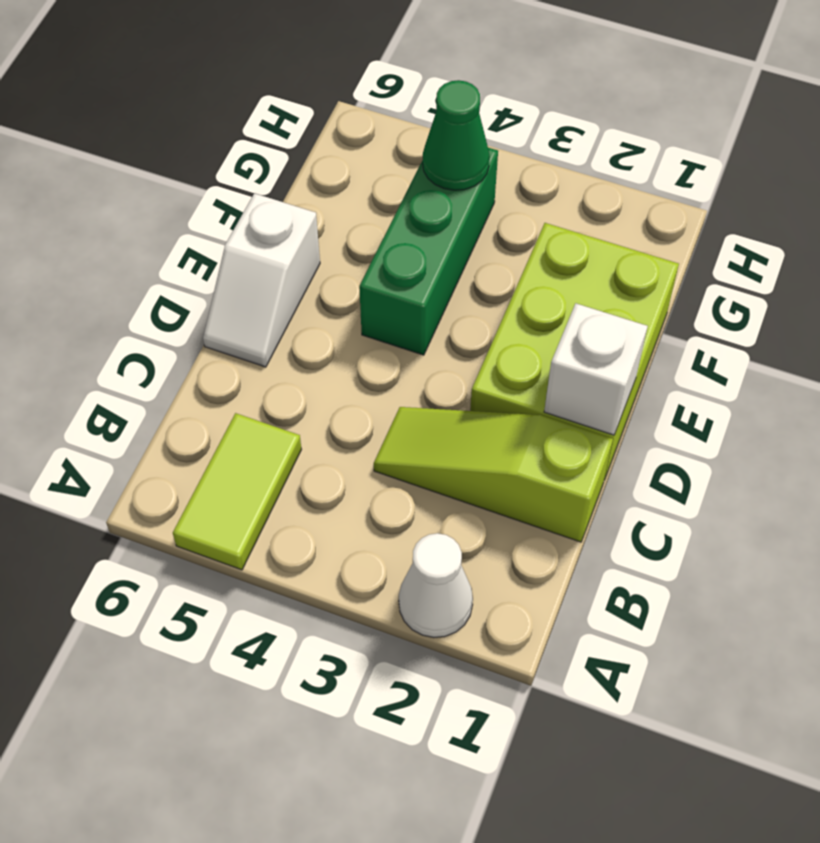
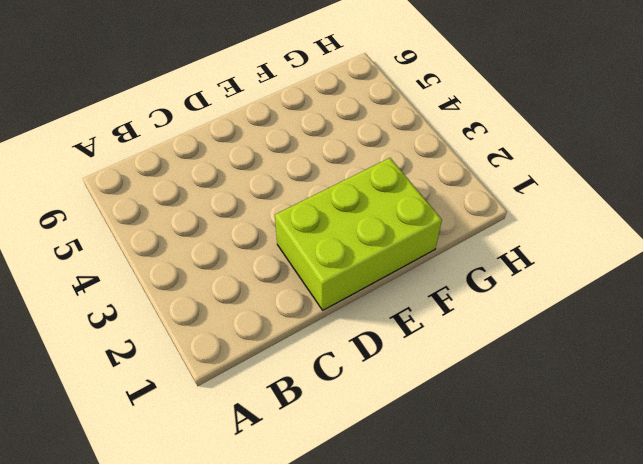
none -> white cone A2 level 1
none -> lime tile A5:B5 level 1

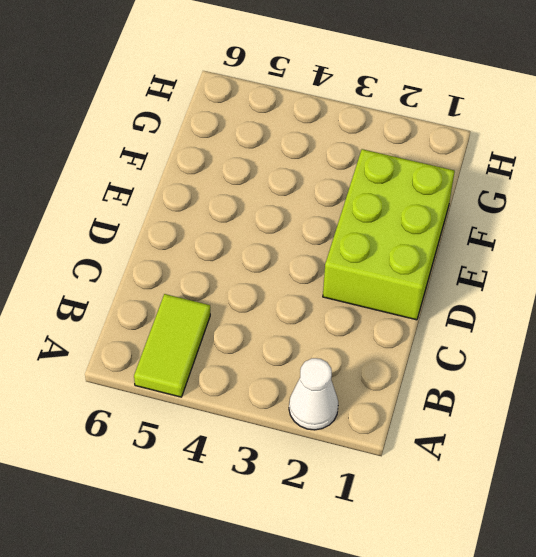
none -> lime slope C1:C3 level 1 top 1
none -> white slope D6:E6 level 1 top E

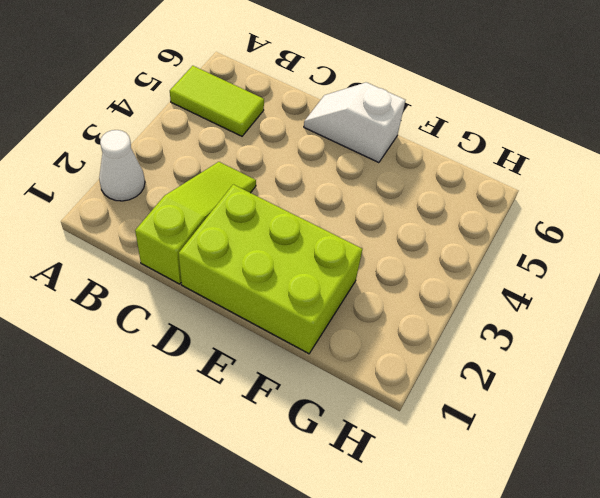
none -> green brick E4:G4 level 1
none -> white brick D1 level 2

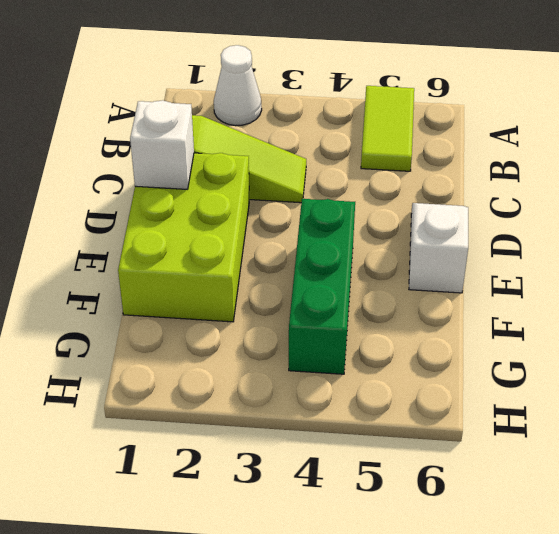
none -> green cone G4 level 2

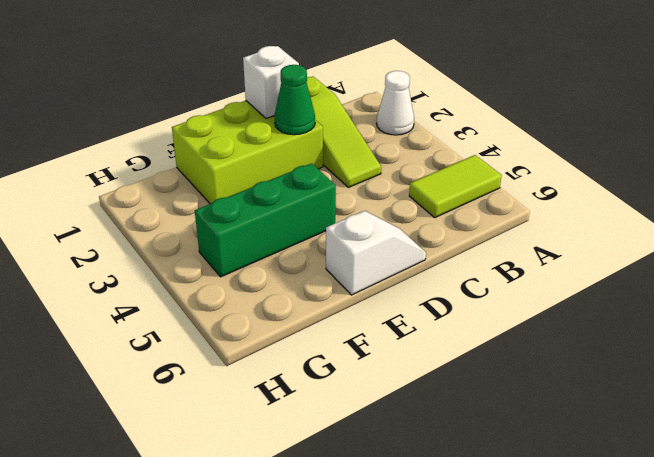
green cone D2 level 2 -> green cone G4 level 2

